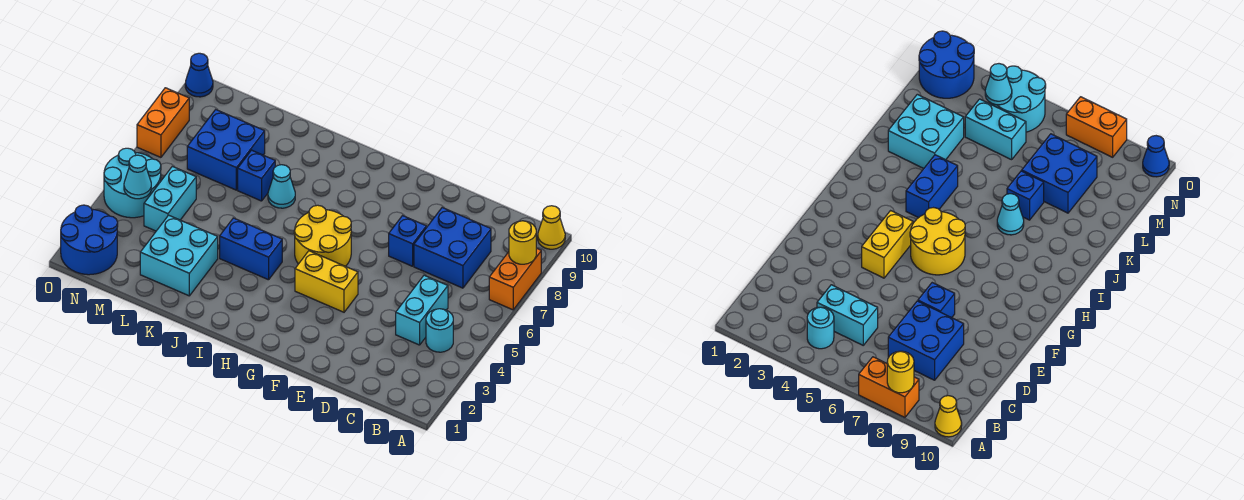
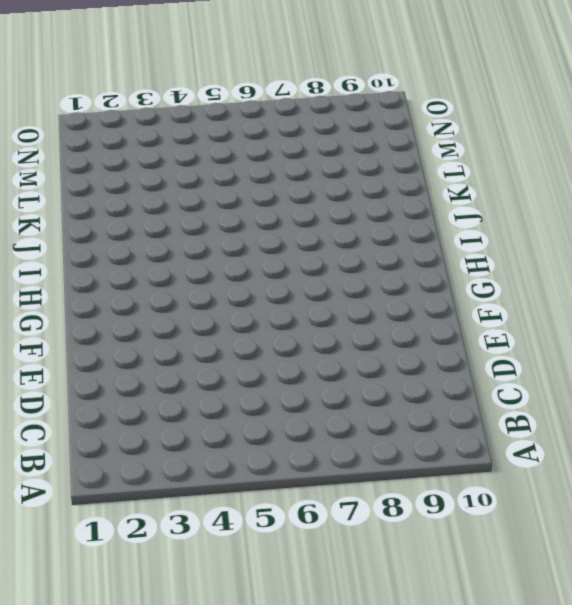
none -> orange brick A7:A8 level 1
none -> yellow cone A10 level 1
none -> cyan round brick B4 level 1

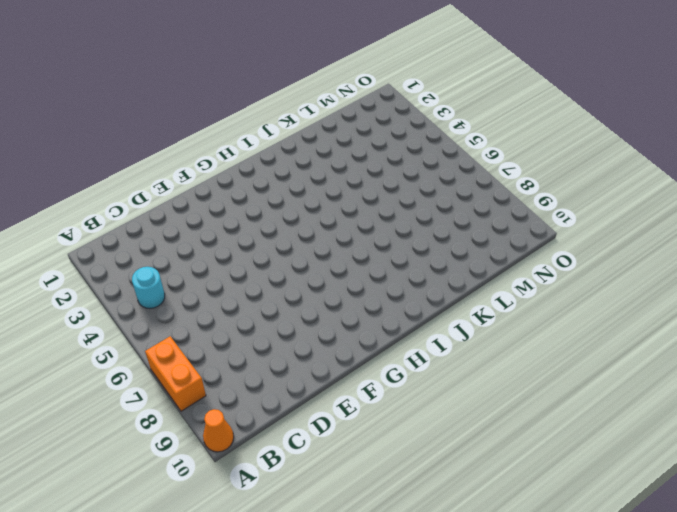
orange cone A10 level 1 -> yellow cone A10 level 1
none -> cyan brick C4:C5 level 1
none -> blue brick C7:D8 level 1
none -> blue brick E7 level 1

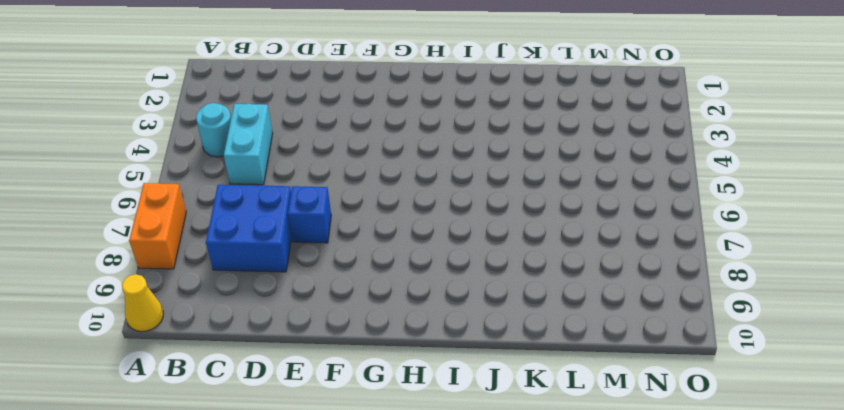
none -> yellow brick F4:G4 level 1
none -> yellow round brick G5:H6 level 1
none -> blue brick I4:J4 level 1

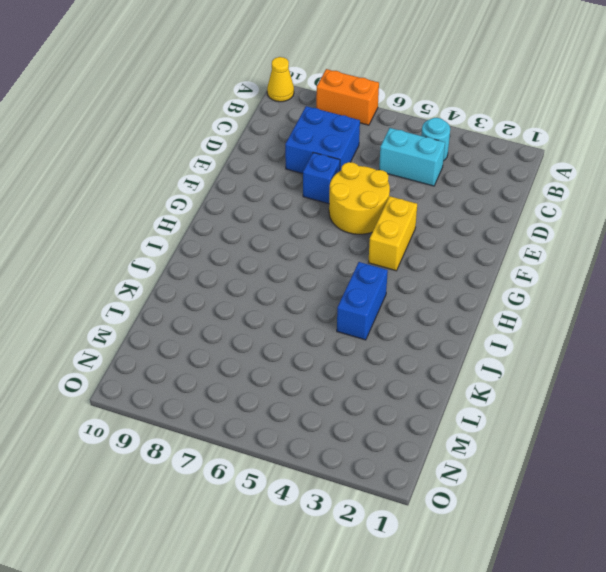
yellow round brick E5:F6 level 1 -> yellow round brick G5:H6 level 1
none -> cyan cone J7 level 1
none -> cyan brick K2:L3 level 1
none -> blue brick K7 level 1

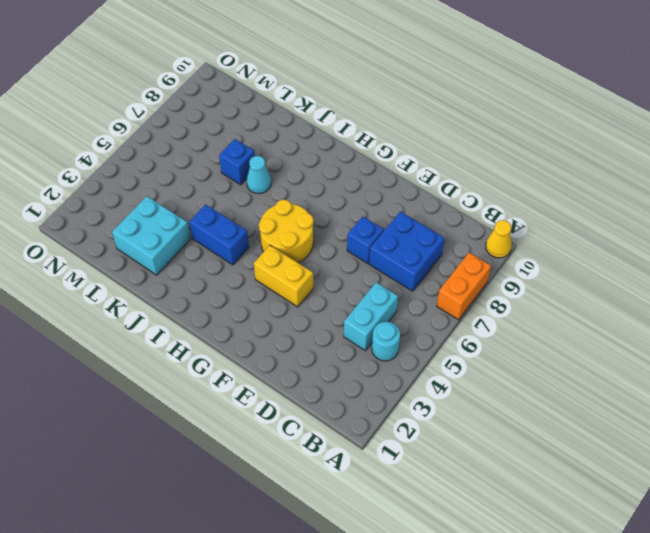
none -> blue brick L7:M8 level 1
none -> cyan brick M4:M5 level 1
none -> blue round brick N1:O2 level 1

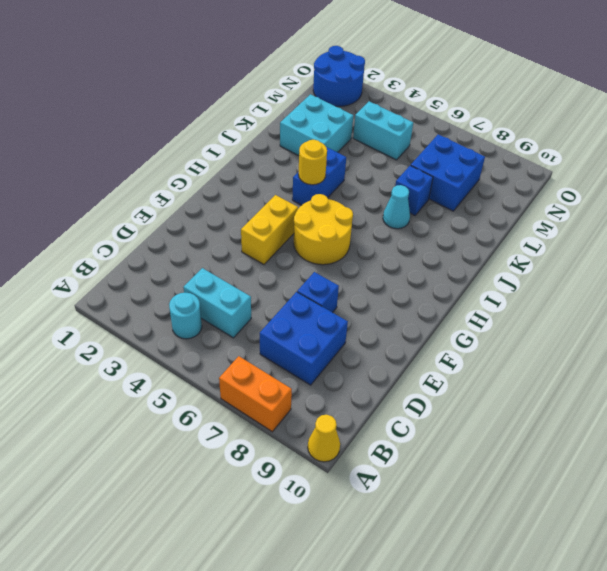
yellow round brick I4 level 2 -> yellow round brick A8 level 2
none -> cyan round brick N4:O5 level 1
none -> orange brick O7:O8 level 1
none -> blue cone O10 level 1

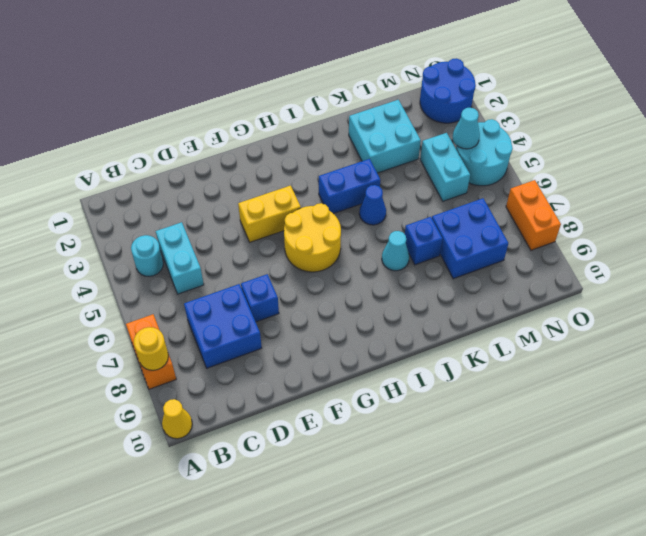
blue cone J5 level 1 -> blue cone O10 level 1

